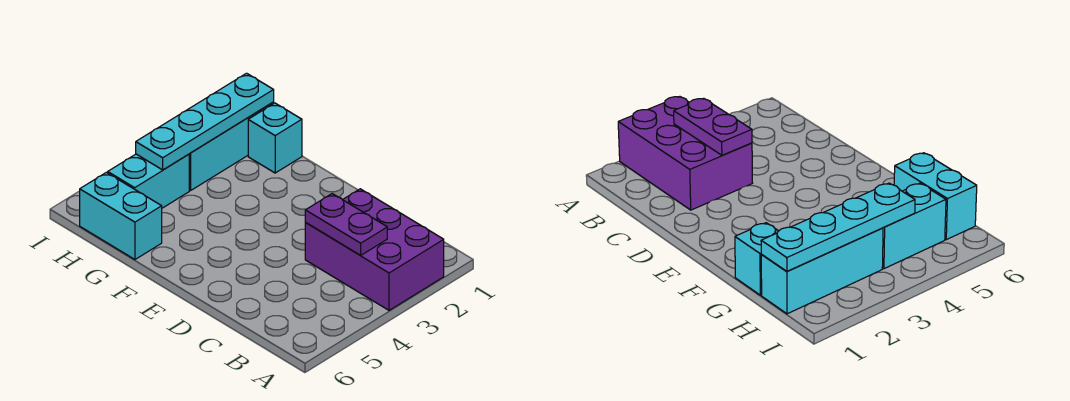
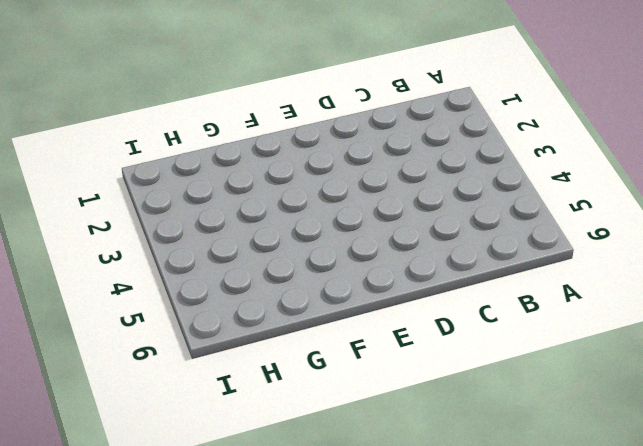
none -> purple brick A2:C3 level 1
none -> cyan brick G1 level 1

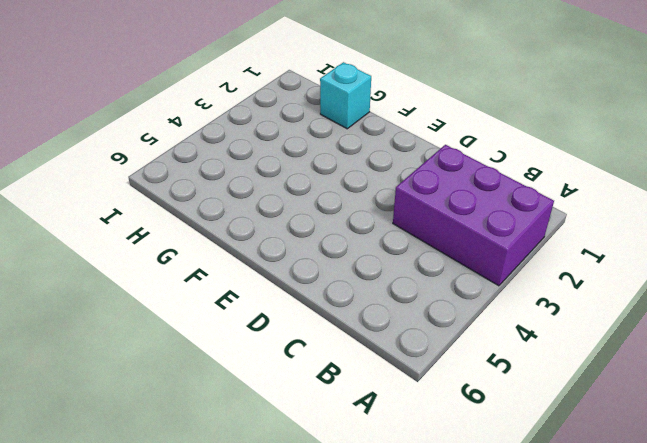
none -> cyan brick G6:H6 level 1
none -> cyan brick H1:H3 level 1

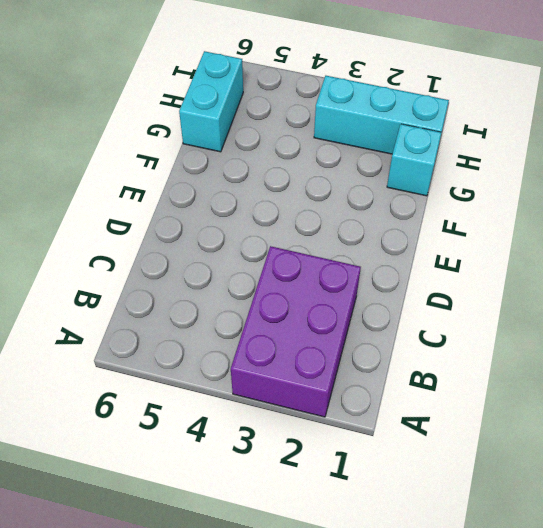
none -> cyan brick H4:H5 level 1
none -> purple plate B3:C3 level 2

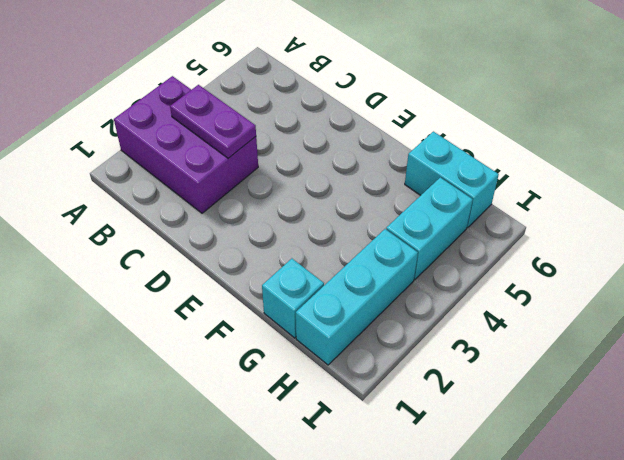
none -> cyan plate H1:H4 level 2

